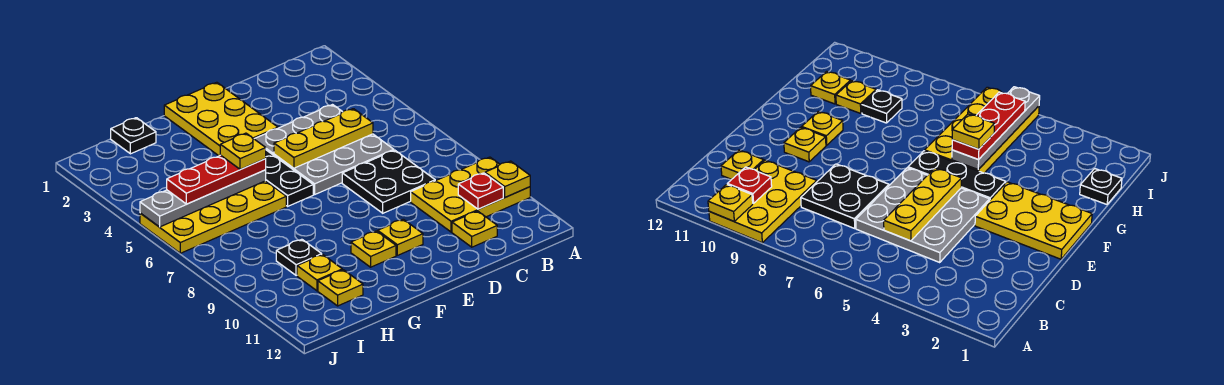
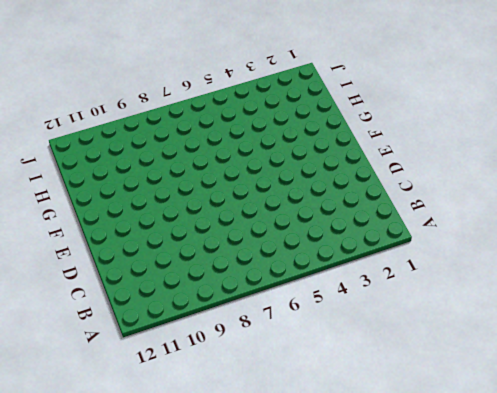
none -> yellow plate A9:C10 level 1
none -> grey plate C4:E6 level 1
none -> black plate C7:D8 level 1

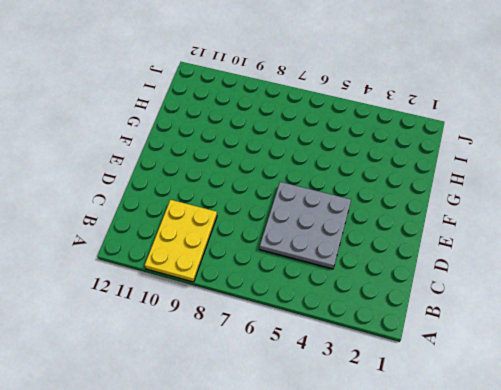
none -> black plate C7:D8 level 1
none -> yellow plate C11 level 1
none -> yellow plate E1:F3 level 1

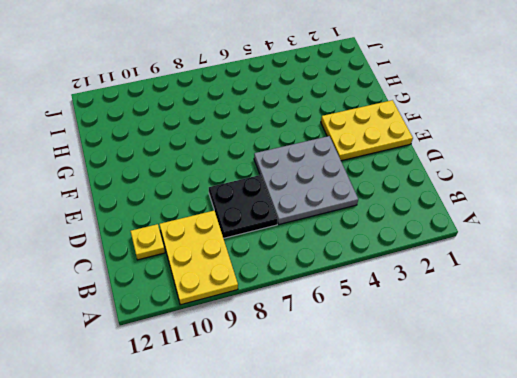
none -> yellow plate E10 level 1
none -> black plate F4:F6 level 1
none -> yellow plate F10 level 1

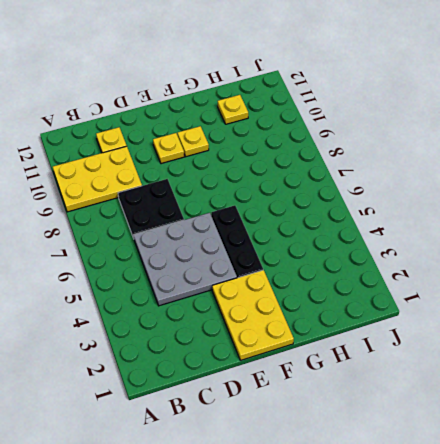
none -> yellow plate G5:J6 level 1
none -> black plate H1 level 1
none -> black plate H9 level 1

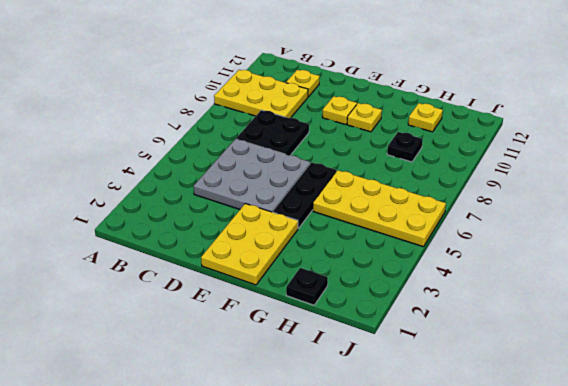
none -> yellow plate H10 level 1
none -> yellow plate A10 level 2
none -> red plate B10 level 2

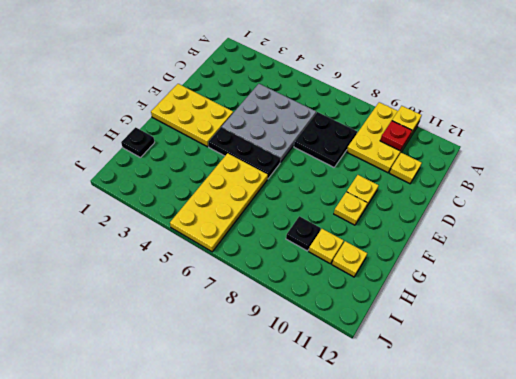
none -> yellow plate C5:E5 level 2
none -> grey plate G5:J5 level 2
none -> red plate G5:I5 level 3

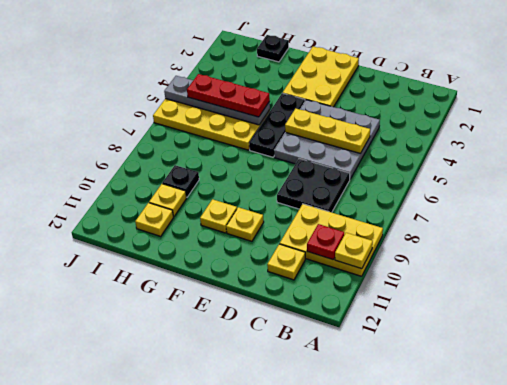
none -> yellow plate G5 level 4

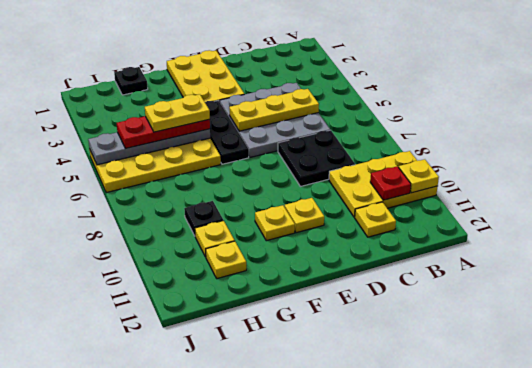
yellow plate G5:H5 level 4 -> yellow plate G5 level 4

